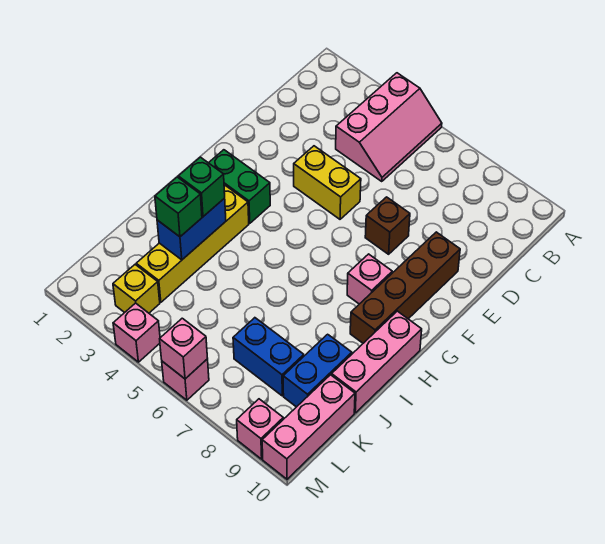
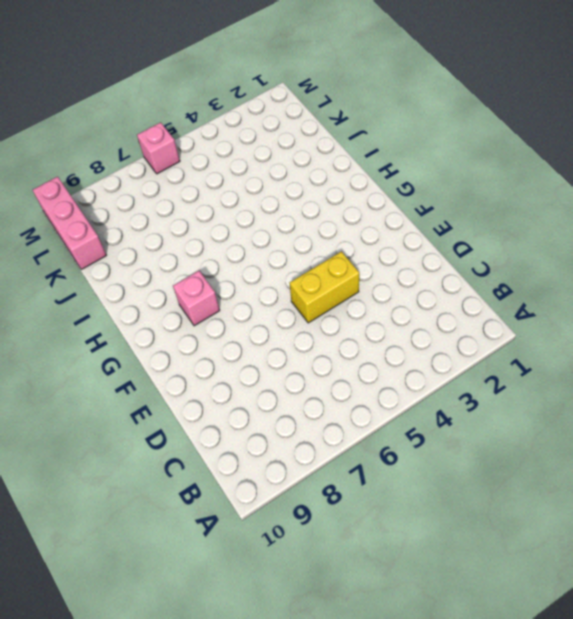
none -> pink slope A4:C5 level 1 top 4
none -> brown brick E7 level 1
none -> brown brick E9:H9 level 1

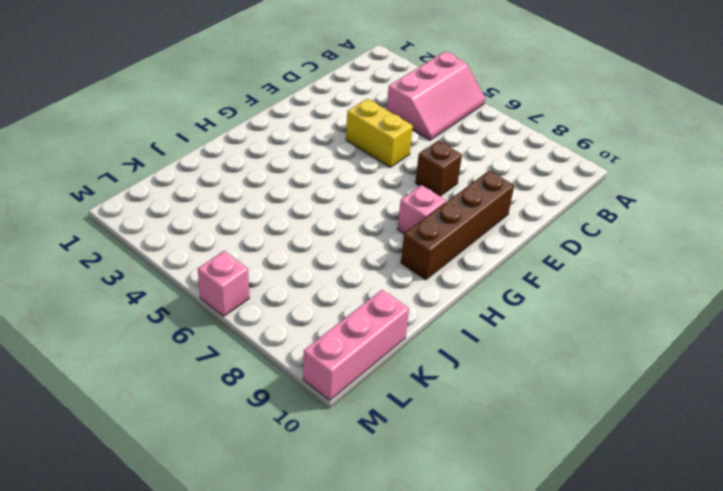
none -> green brick G2:G3 level 1
none -> yellow brick H3:K3 level 1
none -> pink brick H10:J10 level 1

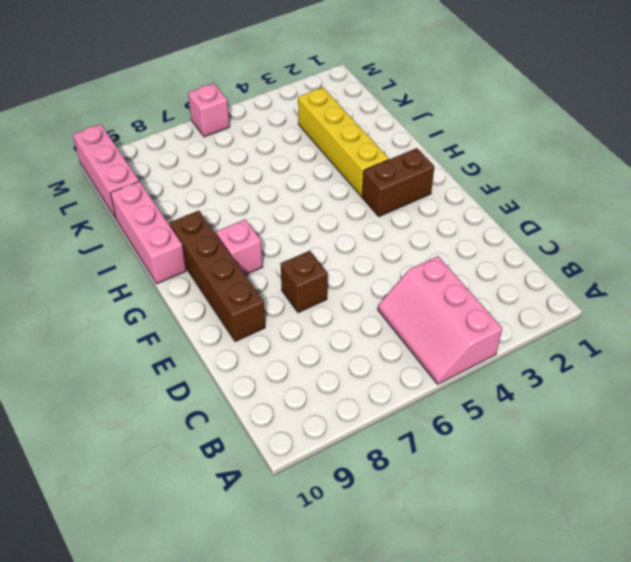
brown brick G2:G3 level 1 -> green brick G2:G3 level 1
none -> yellow brick E4:E5 level 1
none -> blue brick J9:K9 level 1
none -> blue brick K7:K8 level 1

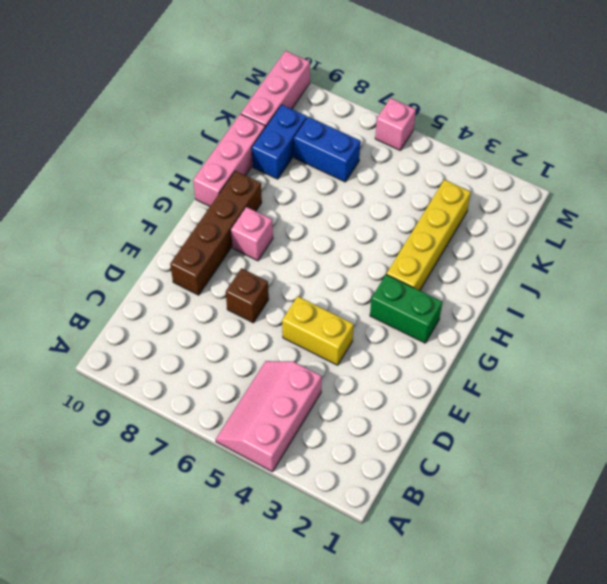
none -> yellow brick L3 level 1
none -> pink brick M4 level 1
none -> pink brick M9 level 1

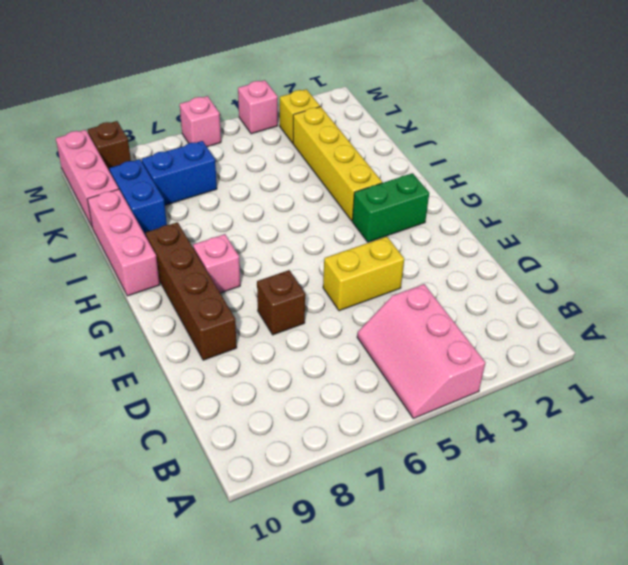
brown brick M9 level 1 -> pink brick M9 level 1
none -> blue brick I3:J3 level 2
none -> pink brick M6 level 2
none -> green brick I3 level 3

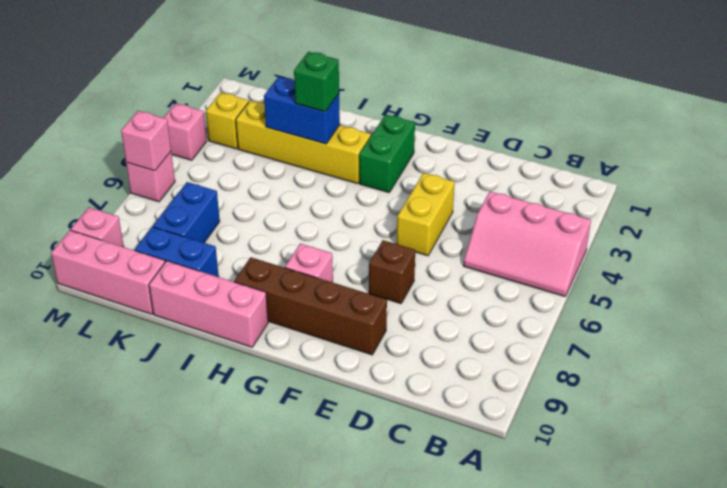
none -> green brick J3 level 3

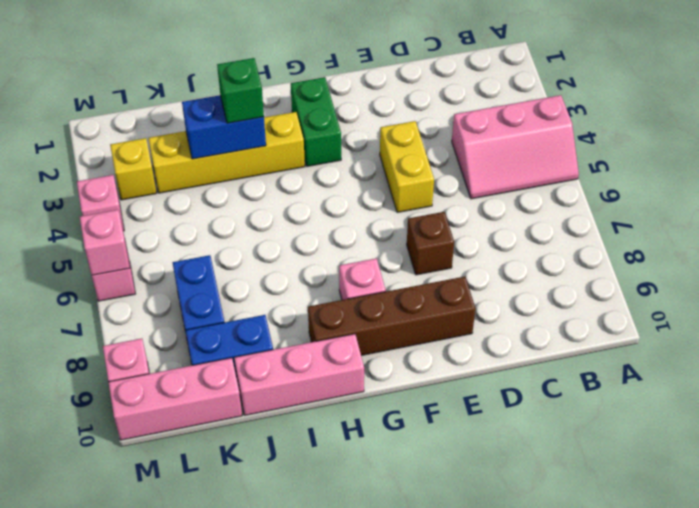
none -> green brick J3 level 3

